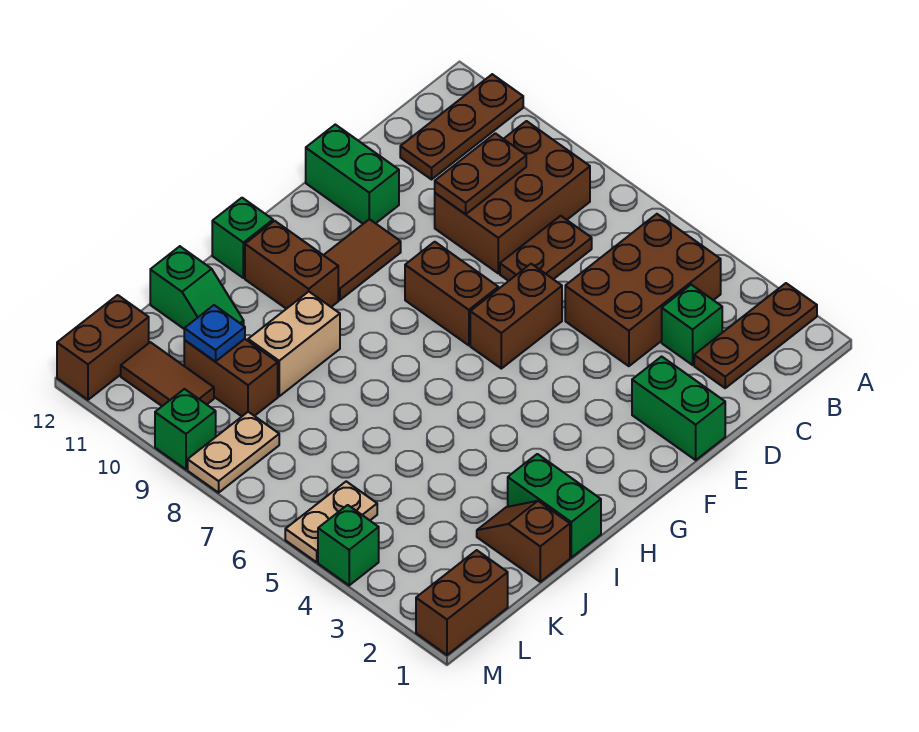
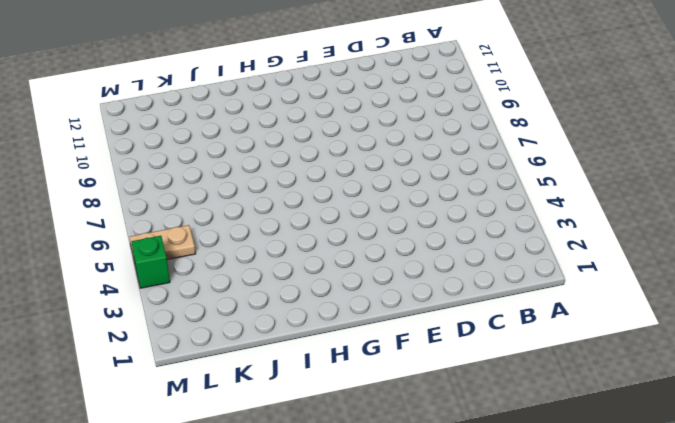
none -> brown plate A2:C2 level 1
none -> brown plate A11:C11 level 1
none -> brown brick B4:D5 level 1

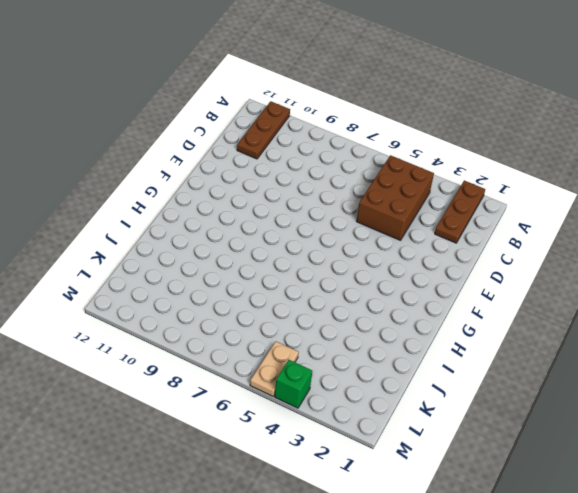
none -> brown brick B8:D9 level 1
none -> green brick C3 level 1
none -> brown plate C7:D7 level 1

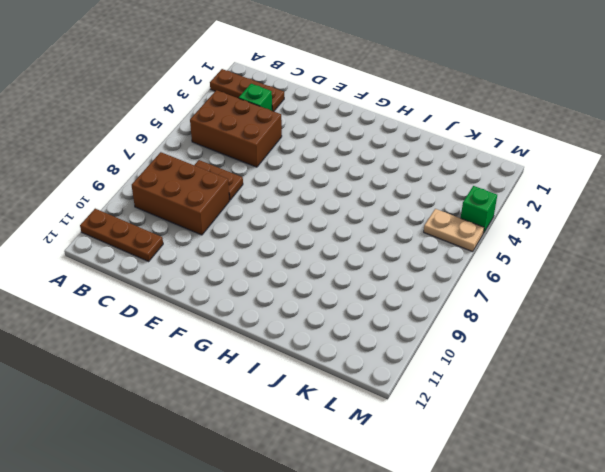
none -> green brick E1:E2 level 1
none -> brown brick E6:F6 level 1
none -> green brick E11:E12 level 1

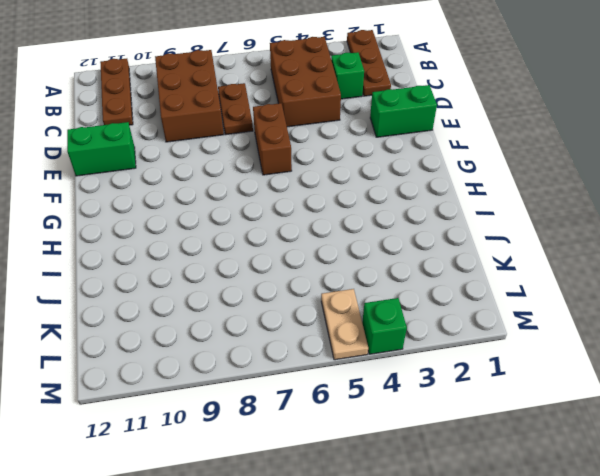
none -> brown brick F7:F8 level 1
none -> brown tile F10:G10 level 1
none -> brown brick H10:H11 level 1

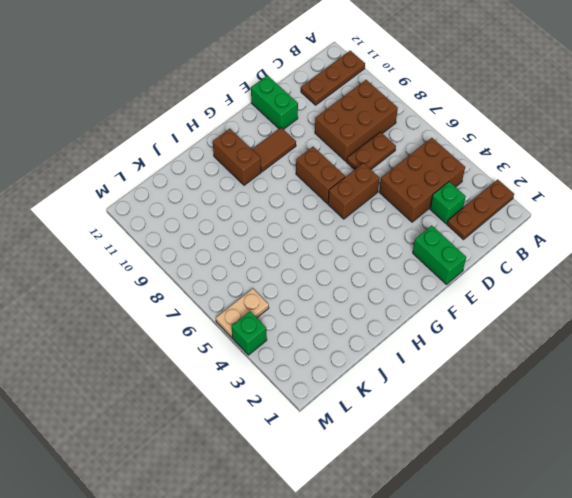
none -> green brick H12 level 1
none -> green brick I1:I2 level 1
none -> tan brick I9:J9 level 1

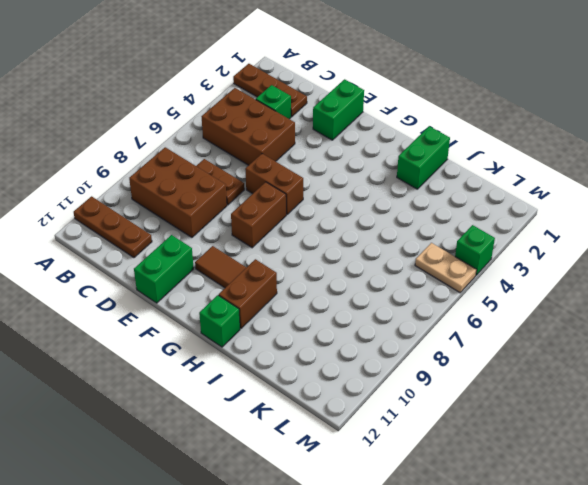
none -> tan brick I9:J9 level 1
none -> brown slope J1:J2 level 1 top 1
none -> green slope J11:J12 level 1 top 12

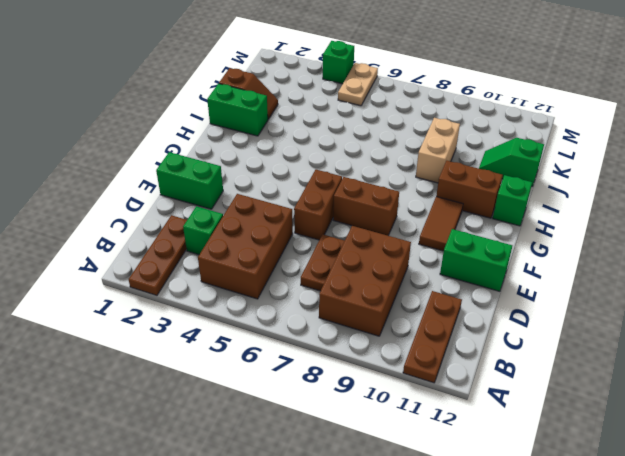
none -> brown brick K9:K10 level 1
none -> brown brick L1:M1 level 1
none -> tan plate L8:M8 level 1

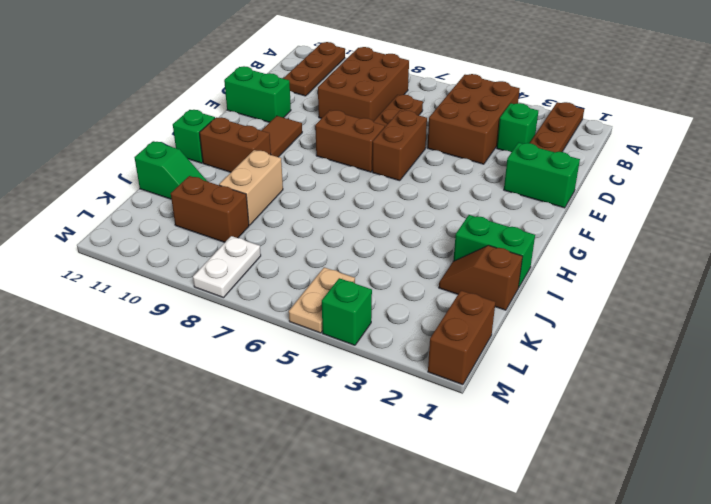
white plate L8:M8 level 1 -> tan plate L8:M8 level 1
none -> brown tile L10:L11 level 1
none -> brown brick L12:M12 level 1
none -> green brick M9 level 1

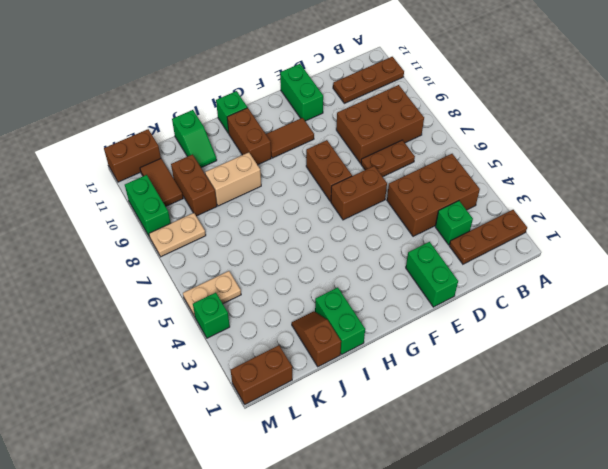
green brick M9:M10 level 1 -> green brick M9 level 1
none -> brown plate C9:D9 level 2
none -> blue plate K10 level 2

